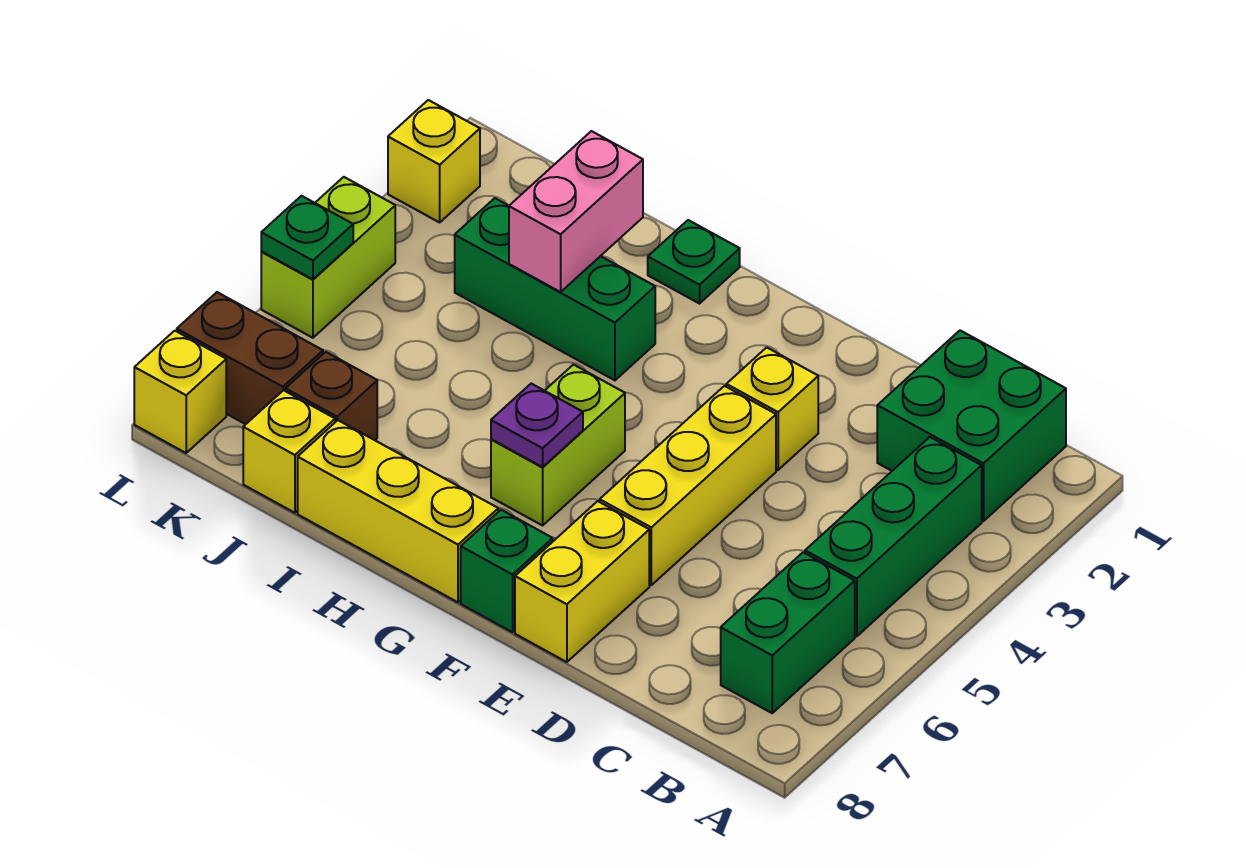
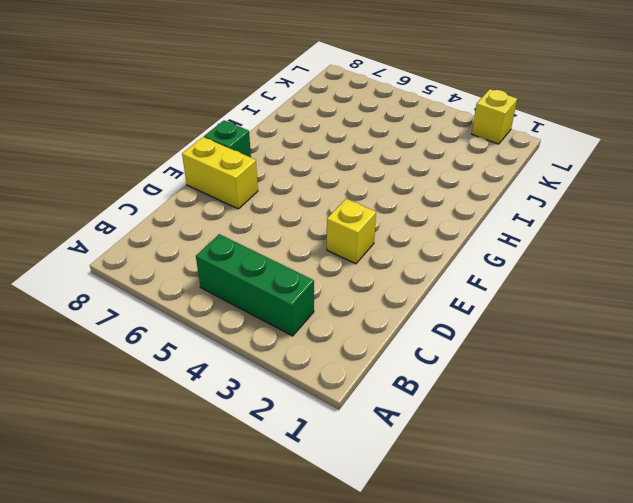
none -> green brick B1:C2 level 1
none -> green brick B6:B7 level 1
none -> yellow brick E4:E6 level 1

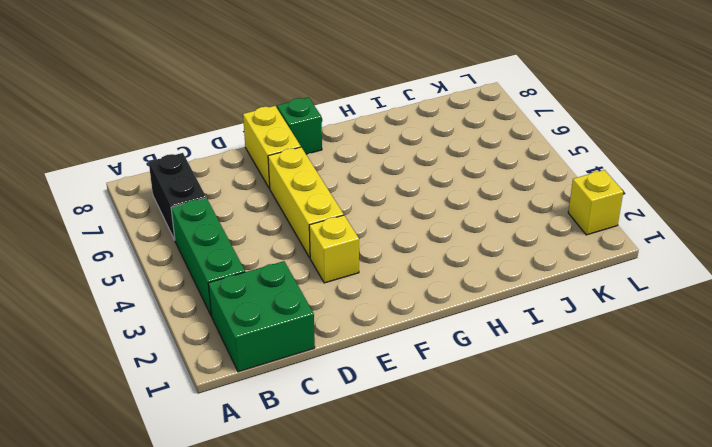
black brick B6:B7 level 1 -> green brick B6:B7 level 1
none -> lime brick G5:G6 level 1
none -> yellow brick G8:I8 level 1
none -> green plate H1 level 1

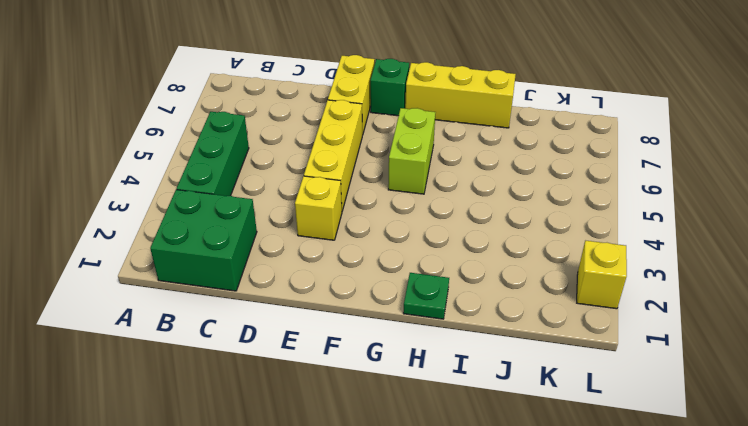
none -> green brick B6:B7 level 1
none -> green brick H3:J3 level 1
none -> brown brick J7 level 1

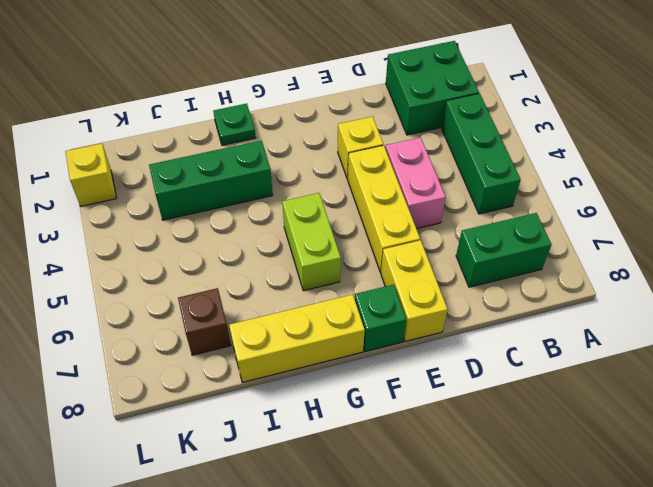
green brick B7:C7 level 1 -> green brick B6:B7 level 1
pink brick D4:D5 level 1 -> pink brick I2:I3 level 2
none -> yellow brick J8 level 1
none -> brown brick K7:L7 level 1
none -> lime brick L4:L5 level 1

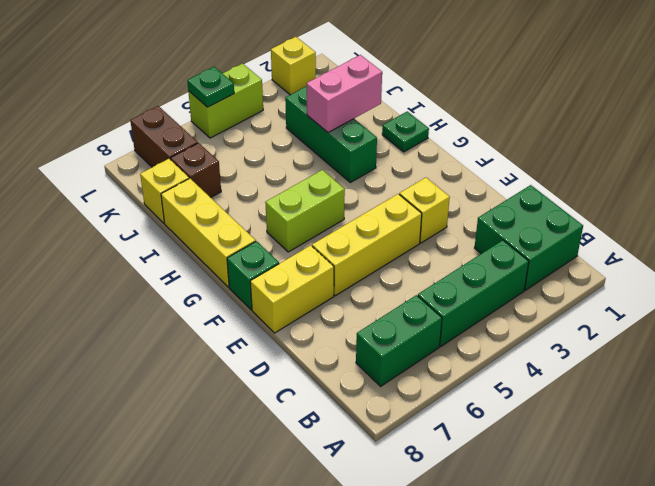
none -> yellow brick L8 level 1
none -> purple plate G6 level 2

